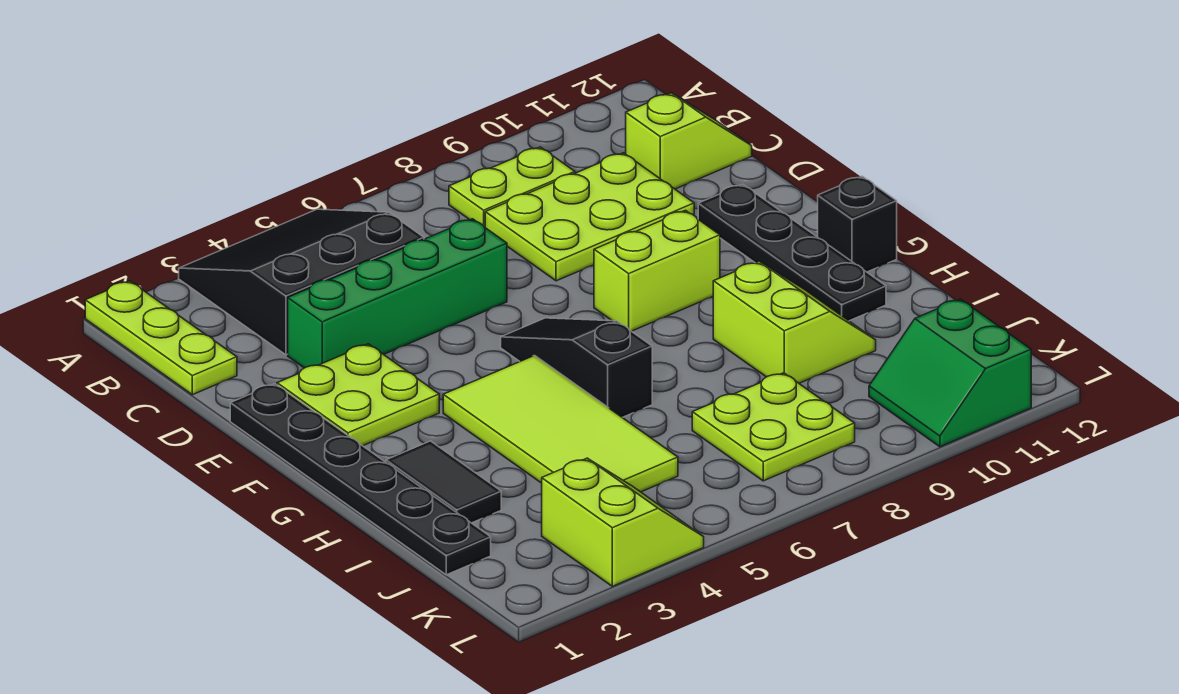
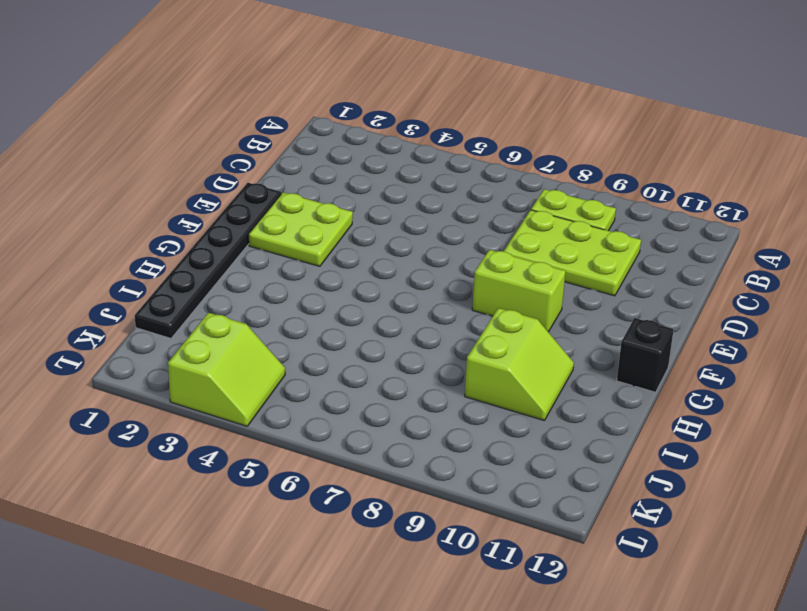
none -> lime plate A1:C1 level 1
none -> black slope A3:C5 level 1 top C
none -> lime slope C11:C12 level 1 top 11

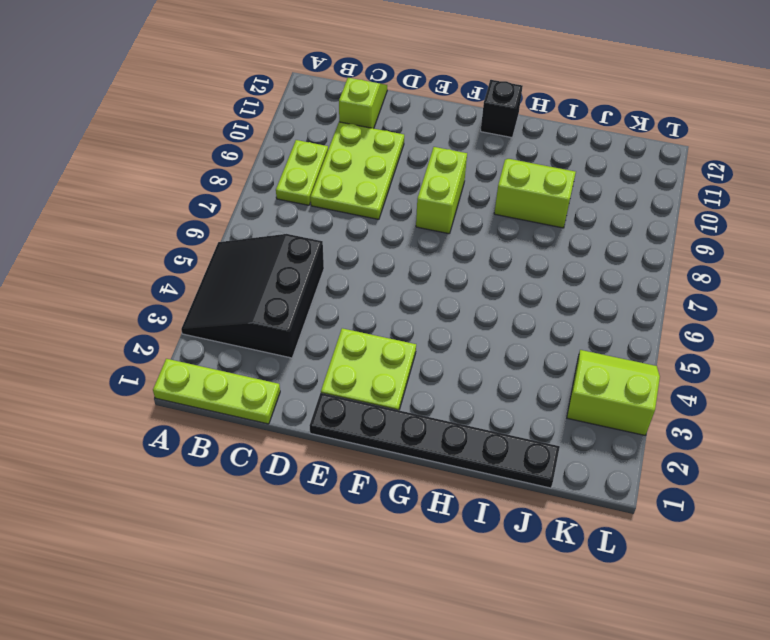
none -> green brick D3:D6 level 1
none -> black plate E11:H11 level 1
none -> black slope F6:H6 level 1 top H

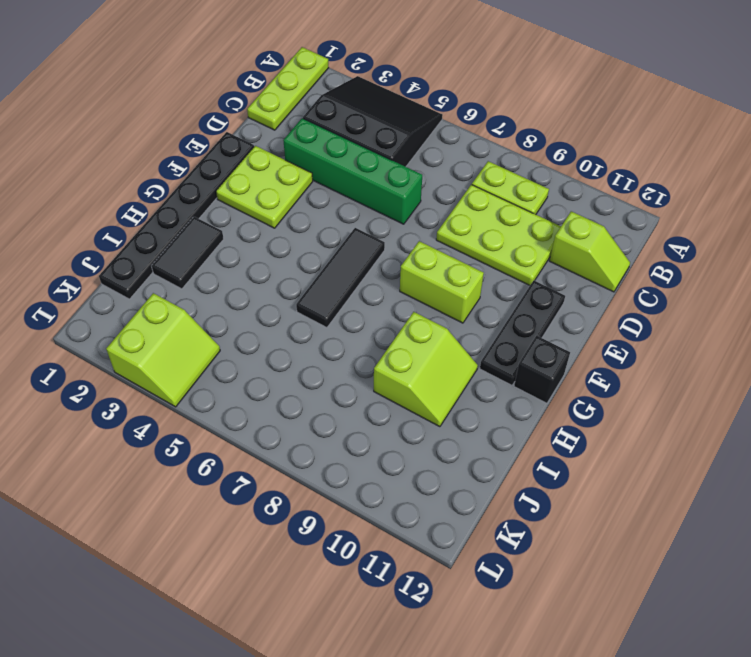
black plate E11:G11 level 1 -> black plate E11:H11 level 1
black tile F6:H6 level 1 -> black slope F6:H6 level 1 top H
none -> lime tile G4:J5 level 1
none -> lime plate J7:K8 level 1
none -> green slope K10:L11 level 1 top 11

